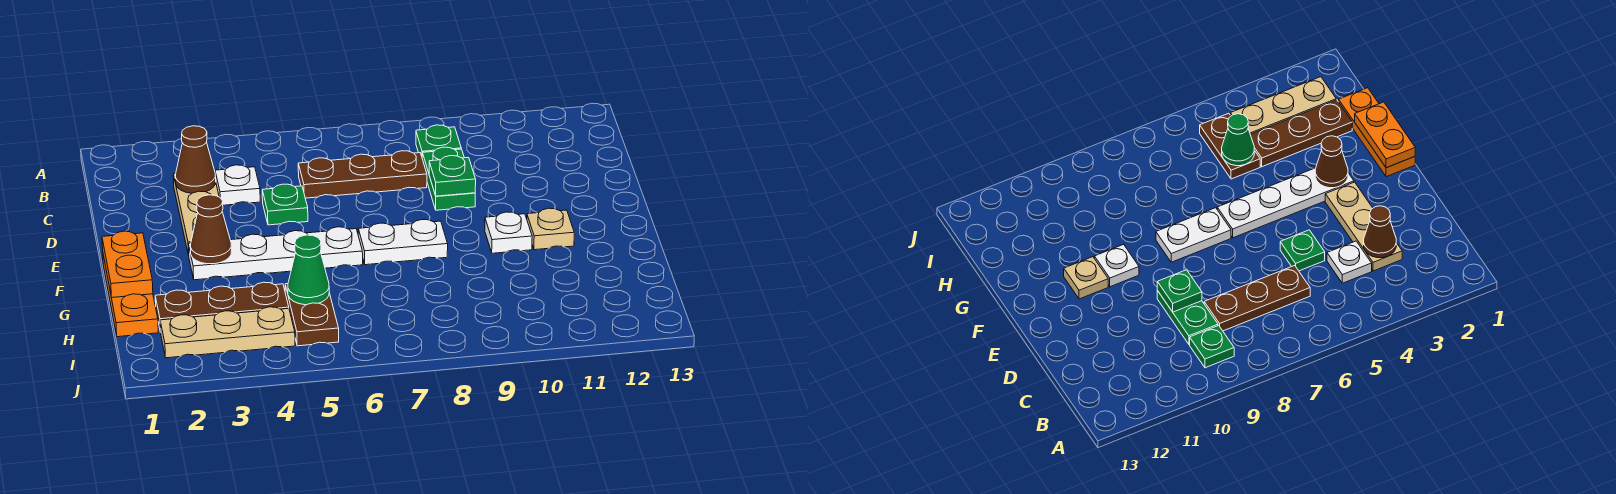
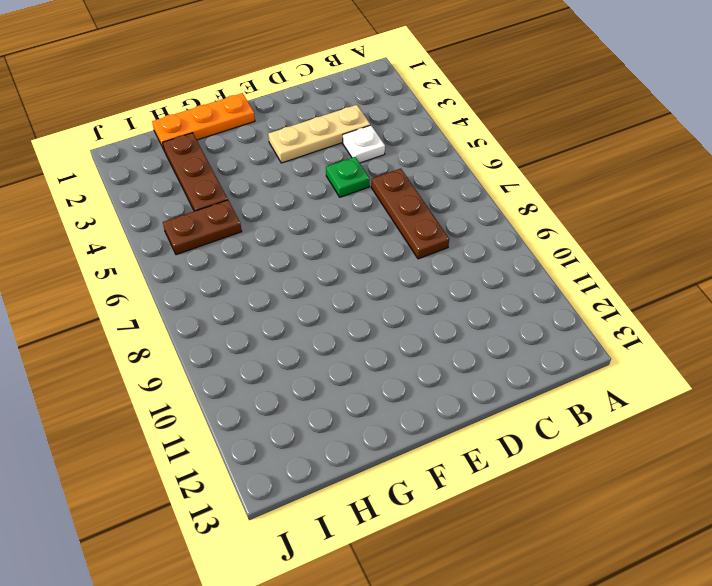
none -> green plate B9 level 1
none -> green plate C9:D9 level 1
none -> white plate F3:F6 level 1

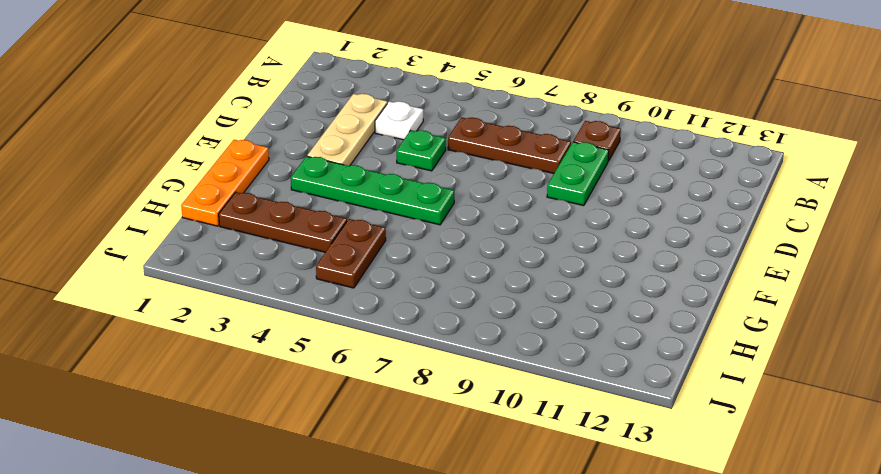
brown plate B9 level 1 -> green plate B9 level 1
green plate F3:F6 level 1 -> white plate F3:F6 level 1
none -> white plate F7:F8 level 1
none -> white plate F10 level 1
none -> tan plate F11 level 1

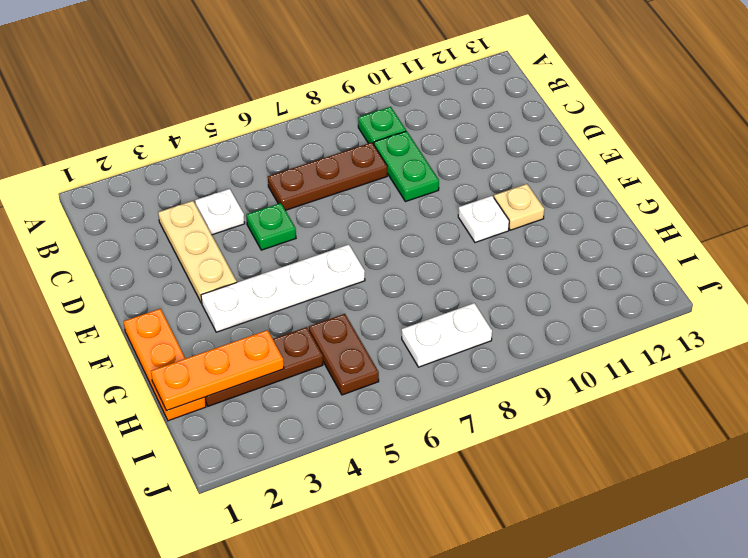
orange plate H1:H3 level 2 -> none
white plate I7:I8 level 1 -> white plate F7:F8 level 1
none -> tan plate I2:I4 level 1
none -> brown cone C3 level 2
none -> green plate D9 level 2

